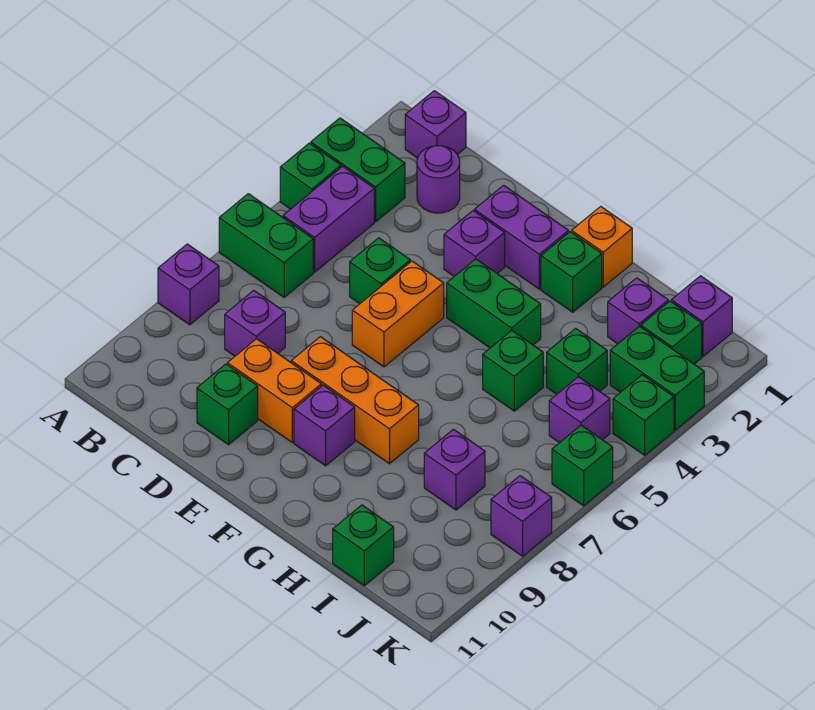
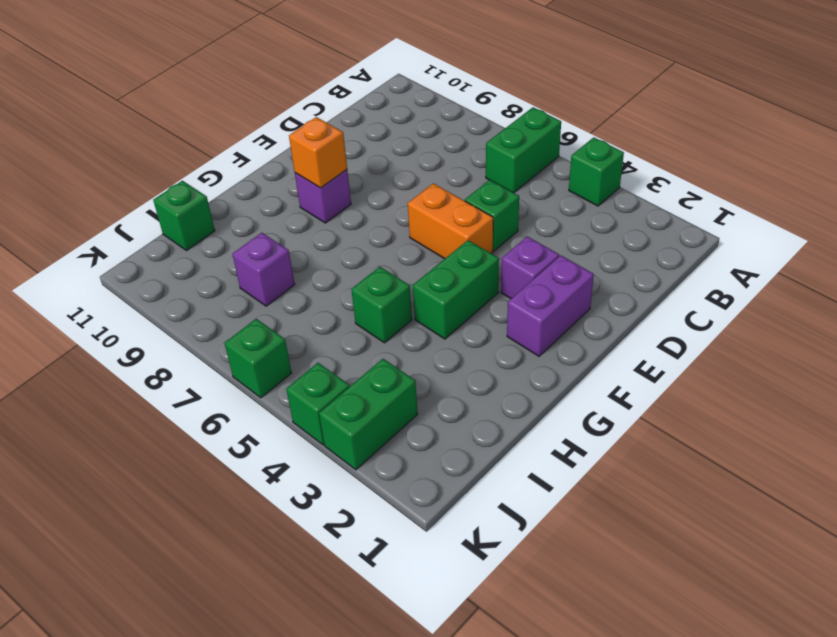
orange brick F9 level 2 -> orange brick G1 level 1
none -> green brick A3:B3 level 1
none -> purple brick A8 level 1
none -> purple brick B1 level 1
none -> purple brick B4:B5 level 1

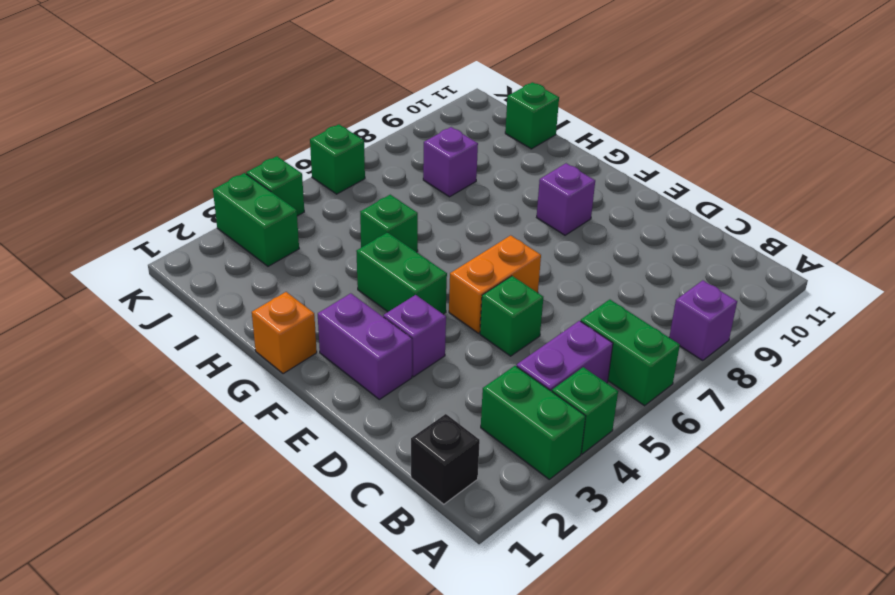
black brick B1 level 1 -> purple brick B1 level 1
none -> purple round brick C2 level 1
none -> purple brick C8 level 1
none -> orange brick D9:E9 level 1
none -> green brick D10 level 1

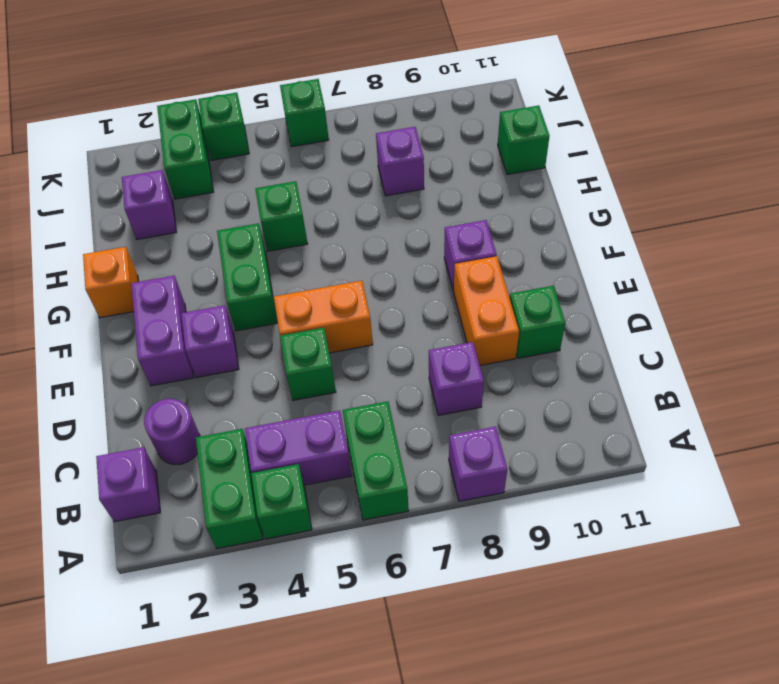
none -> orange brick E8:G8 level 1
none -> green brick G2 level 1
none -> green brick I4 level 1
none -> purple brick J1 level 1

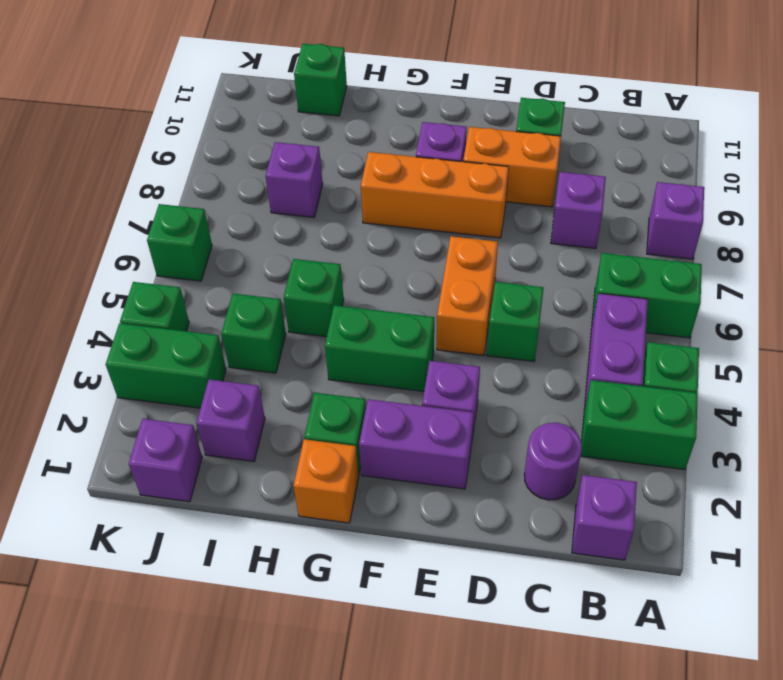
none -> green brick J2 level 1
none -> purple brick J5 level 1
none -> purple brick K8 level 1

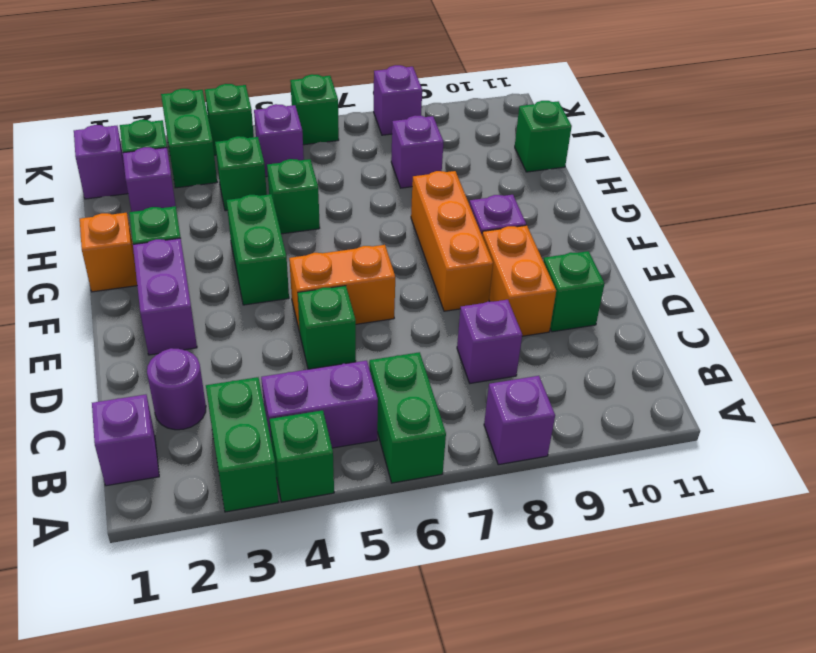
none -> purple brick E3 level 1

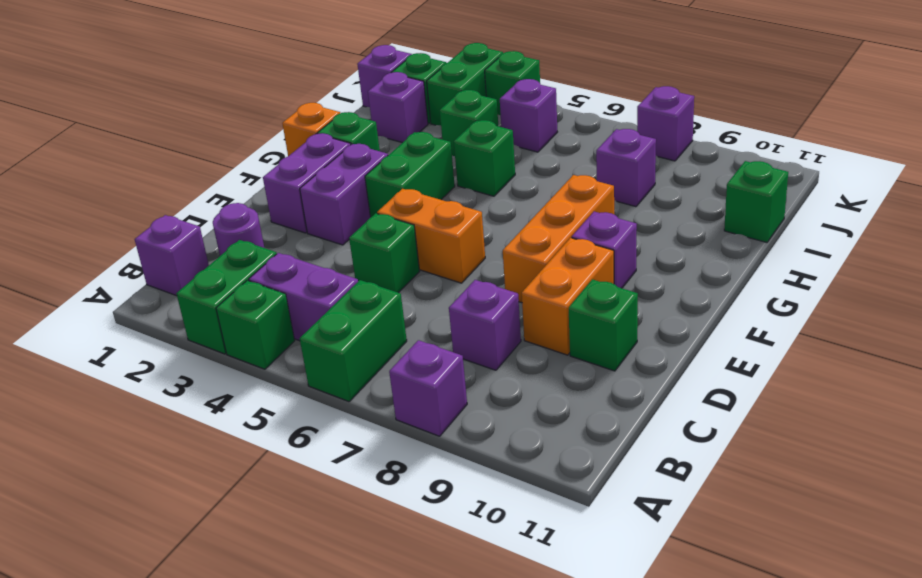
purple brick E3:F3 level 1 -> purple brick E3 level 1
none -> green brick K6 level 1

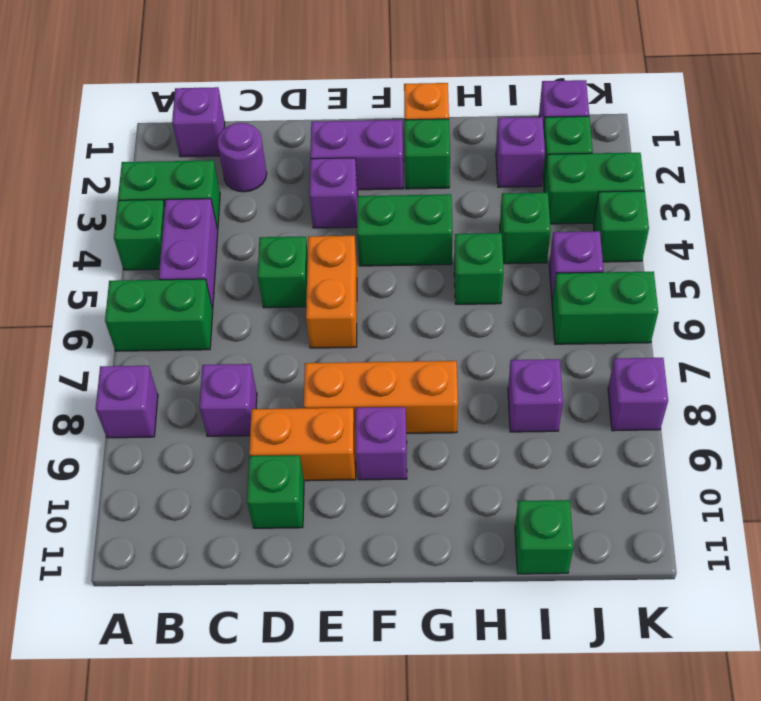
green brick J6:K6 level 1 -> green brick K6 level 1

